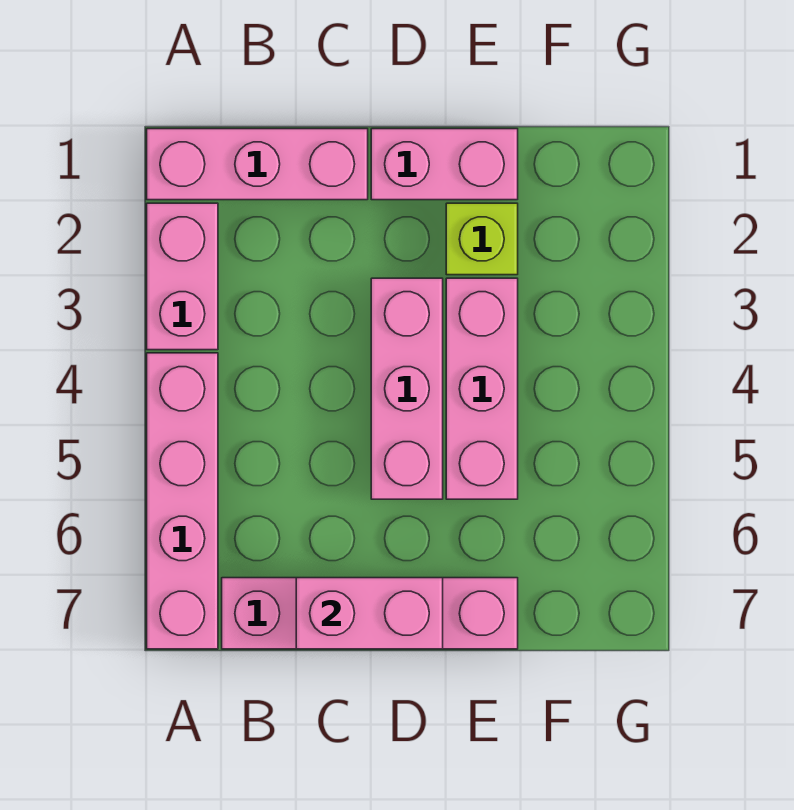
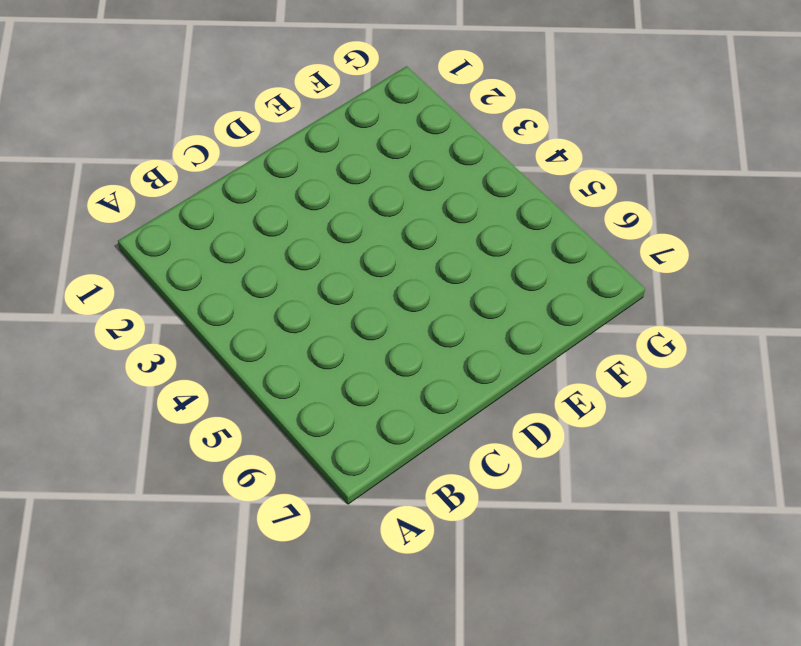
none -> pink brick A1:C1 level 1
none -> pink brick A2:A3 level 1

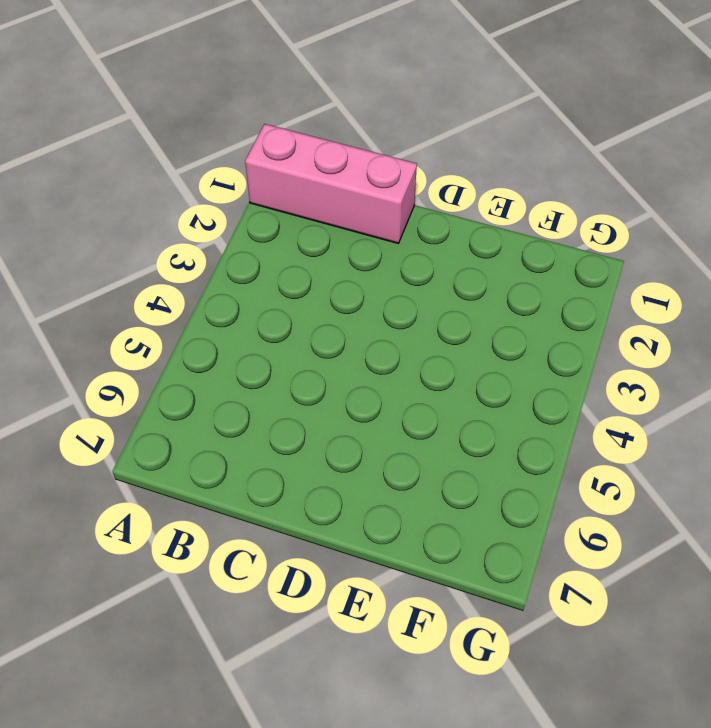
none -> pink brick A2:A3 level 1
none -> pink brick A4:A7 level 1

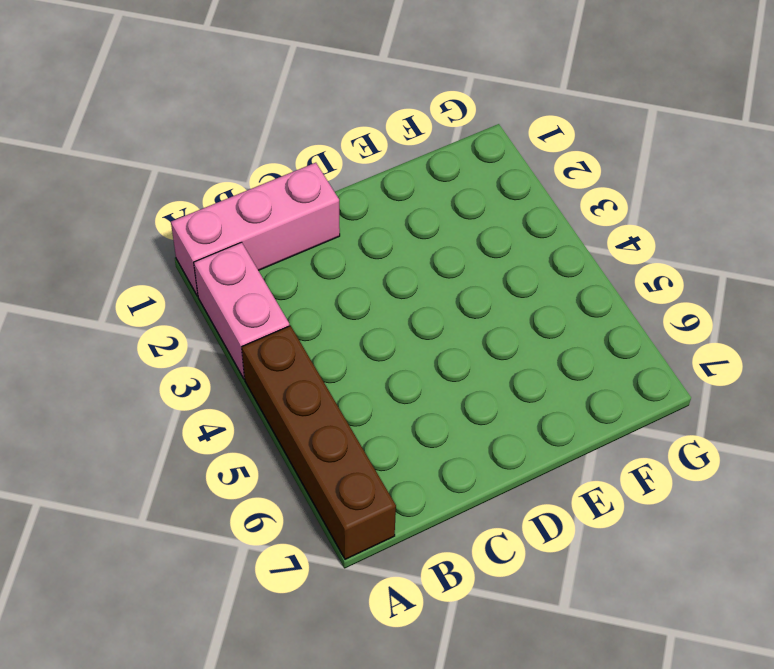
brown brick A4:A7 level 1 -> pink brick A4:A7 level 1
none -> pink brick B7:E7 level 1
none -> pink brick D1:E1 level 1

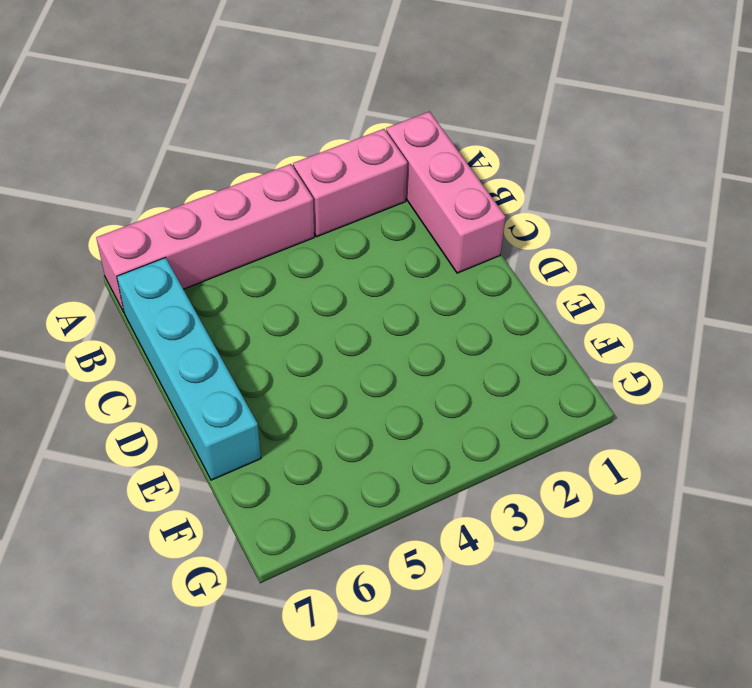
cyan brick B7:E7 level 1 -> pink brick B7:E7 level 1
none -> pink brick D1:E1 level 1
none -> pink brick D3:D5 level 1

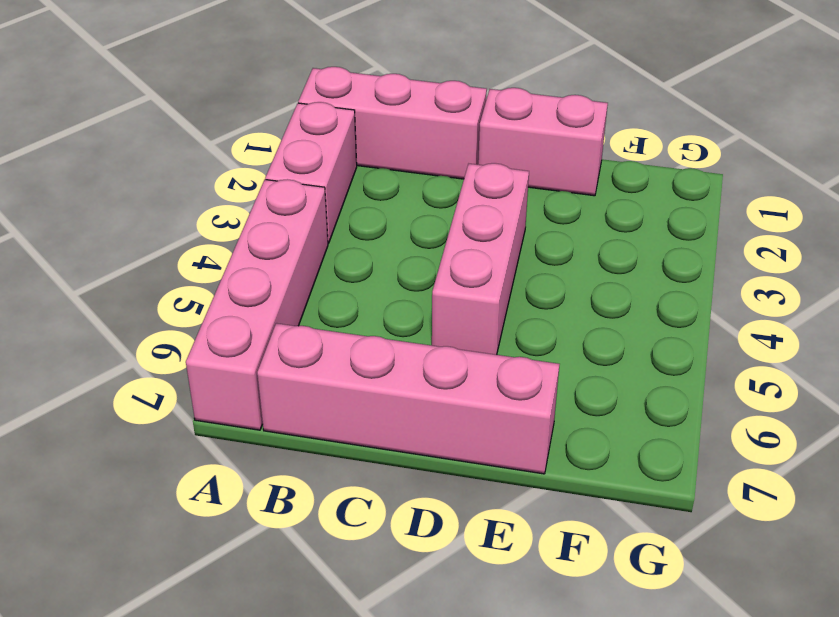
none -> lime brick E2 level 1
none -> pink brick E3:E5 level 1

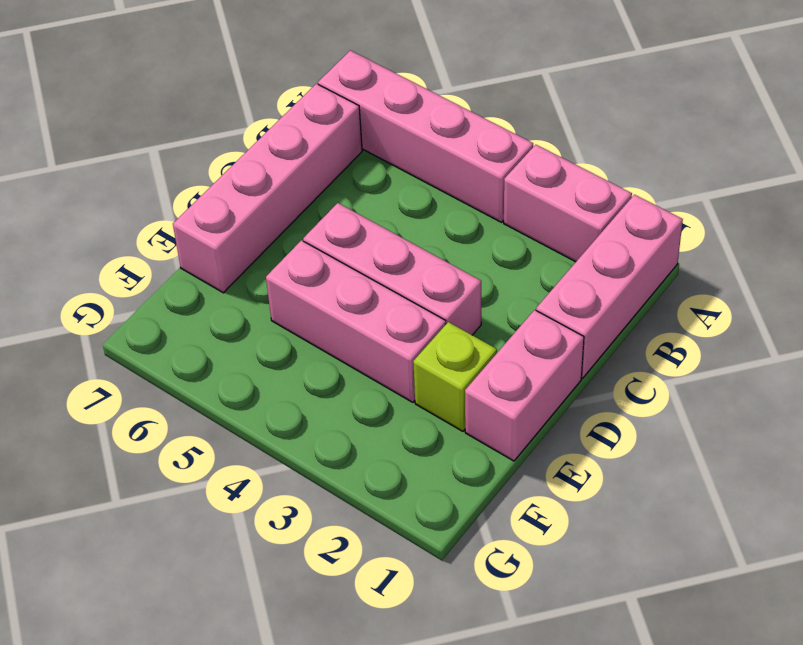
none -> pink brick C7:D7 level 2

